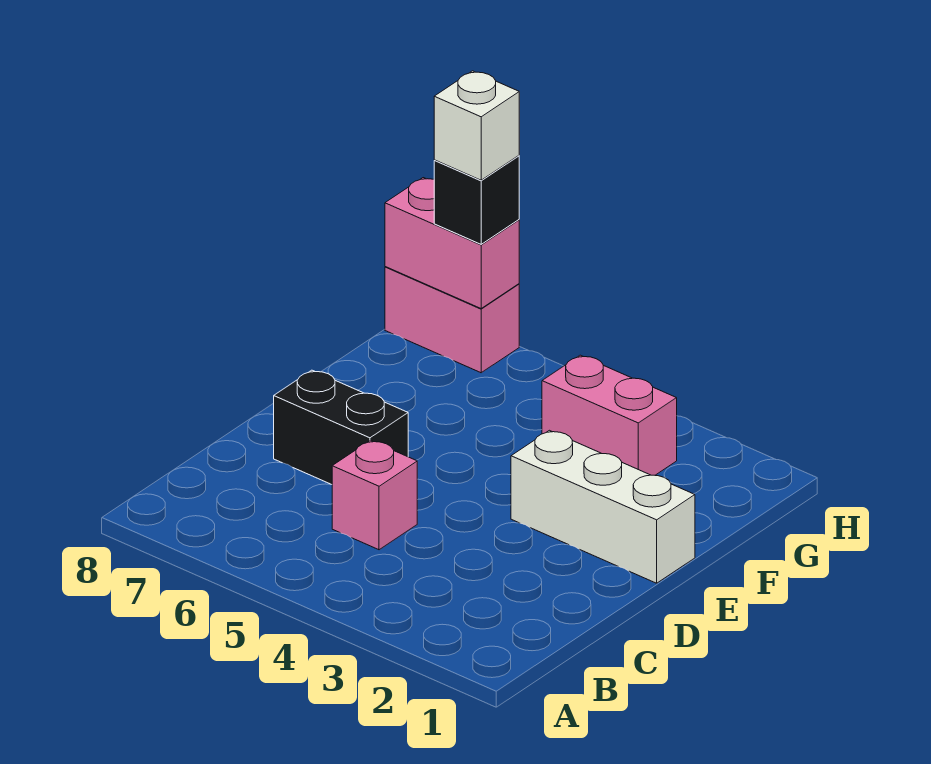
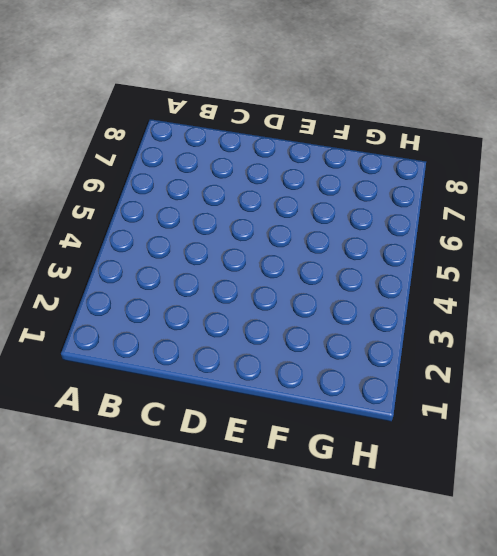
none -> pink brick C5 level 1
none -> black brick D6:D7 level 1

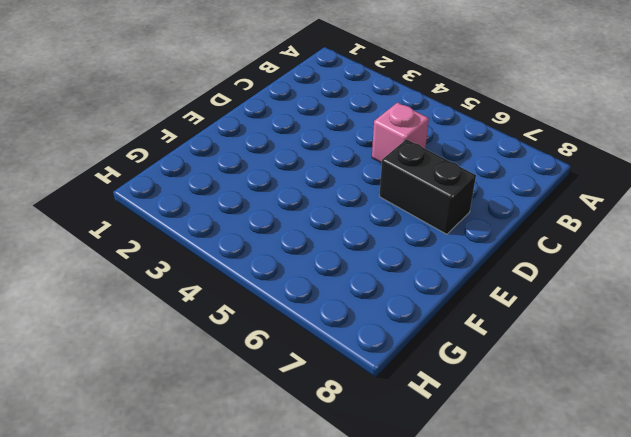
none -> white brick E1:E3 level 1
none -> pink brick G3:G4 level 1

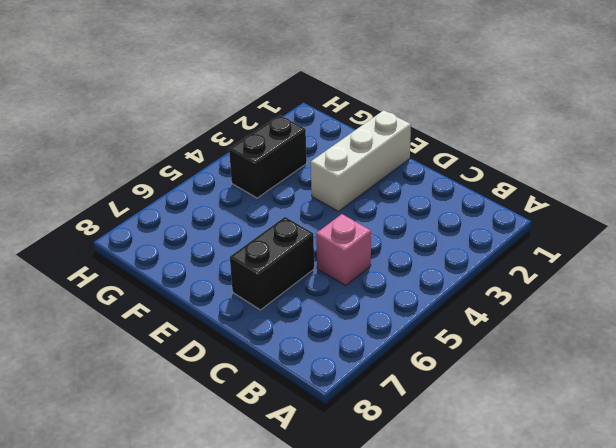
black brick G3:G4 level 1 -> pink brick G3:G4 level 1
none -> pink brick H7:H8 level 1
none -> pink brick H7:H8 level 2

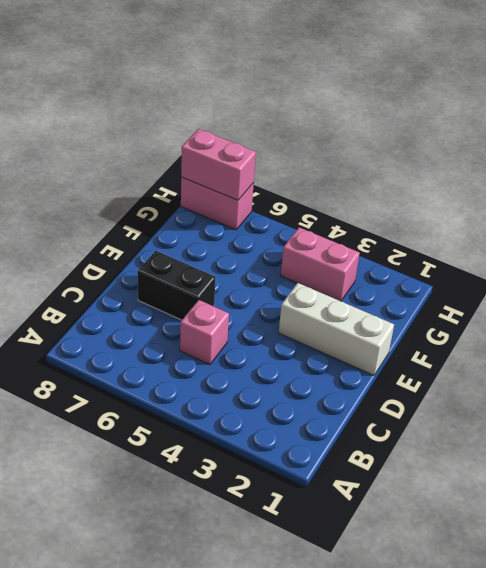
none -> black brick H7 level 3
none -> white brick H7 level 4

